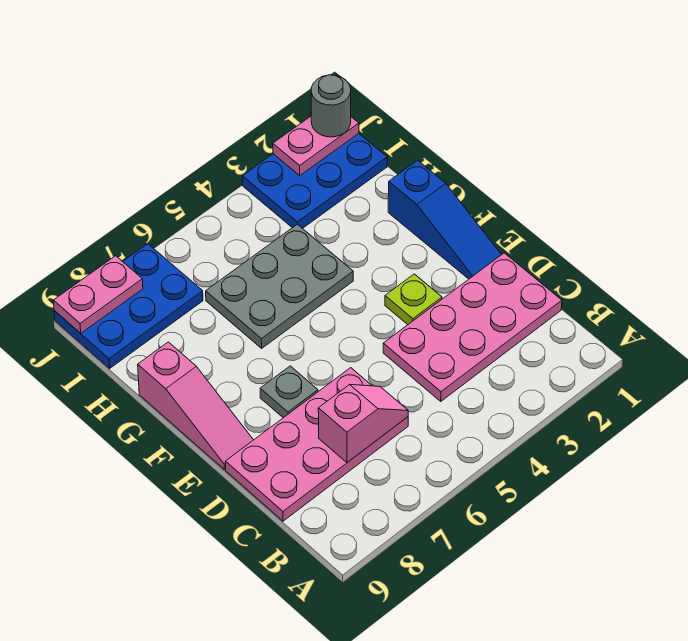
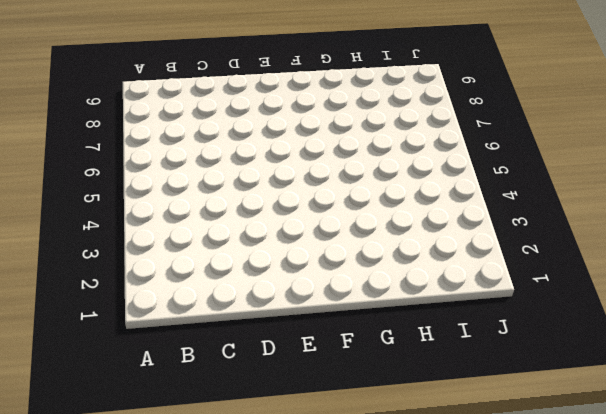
none -> pink plate C1:D4 level 1
none -> pink plate C6:D9 level 1
none -> blue slope E1:G1 level 1 top G

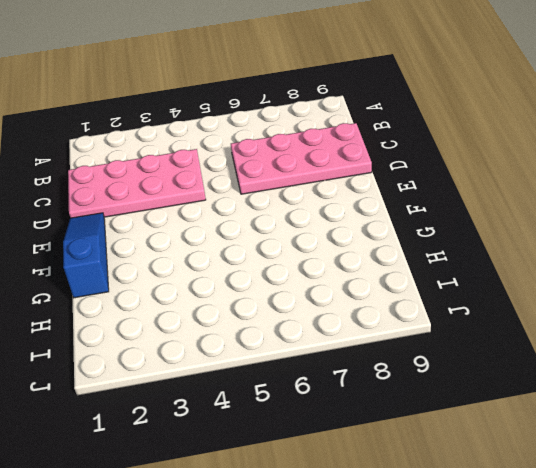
none -> lime plate E3 level 1
none -> grey plate E7 level 1
none -> pink slope E9:G9 level 1 top G

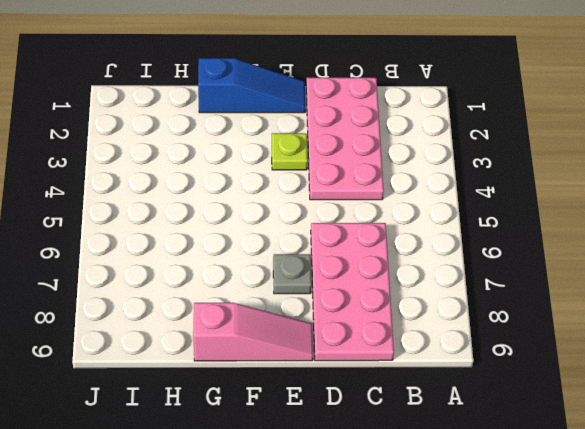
none -> grey plate G4:H6 level 1
none -> blue plate I1:J3 level 1
none -> blue plate I7:J9 level 1

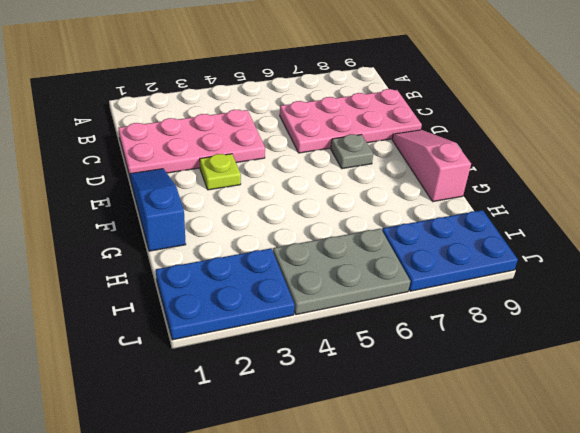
grey plate I4:J6 level 1 -> grey plate G4:H6 level 1
none -> pink slope C6:C7 level 2 top 7
none -> pink plate J1:J2 level 2
none -> pink plate J8:J9 level 2

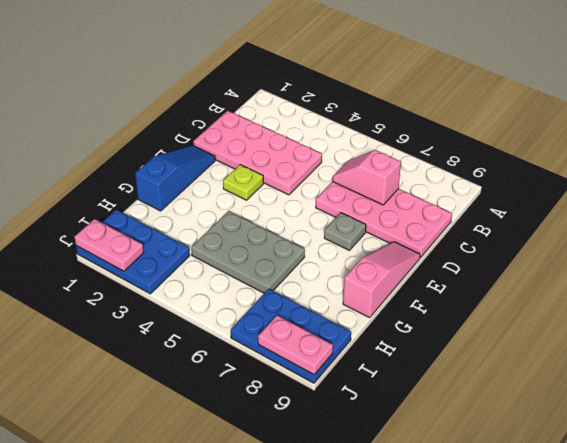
none -> grey round brick J1 level 3

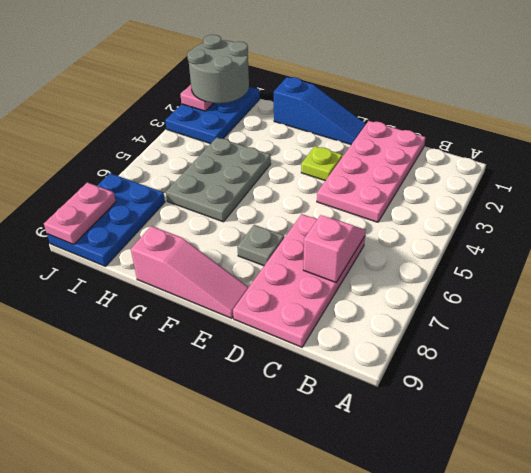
grey round brick I1:J2 level 3 -> grey round brick J1 level 3

